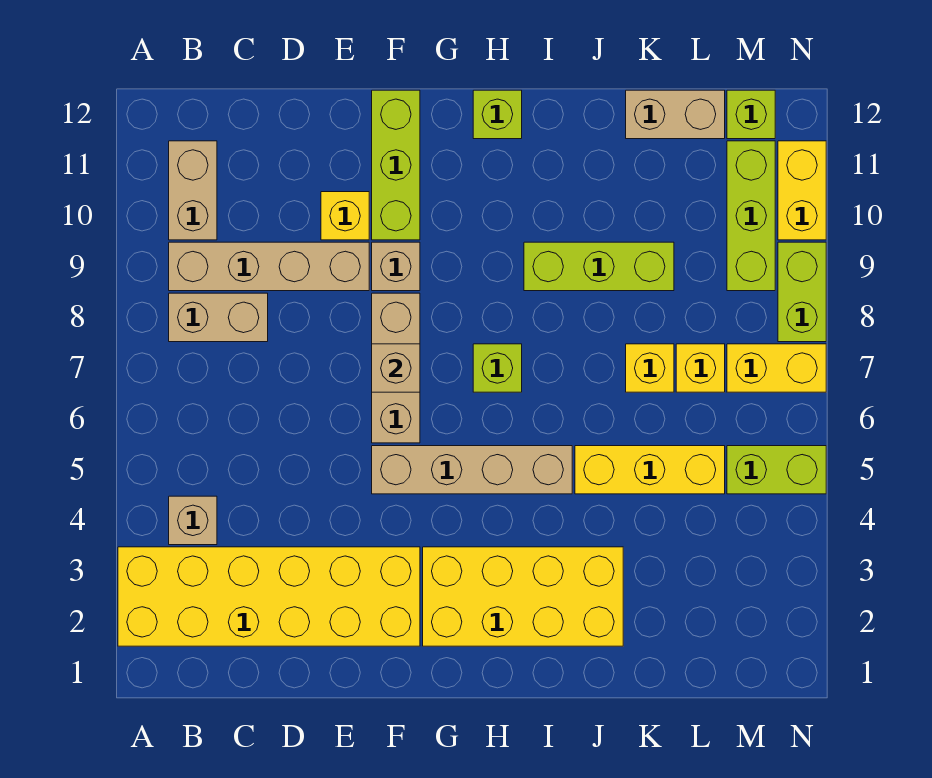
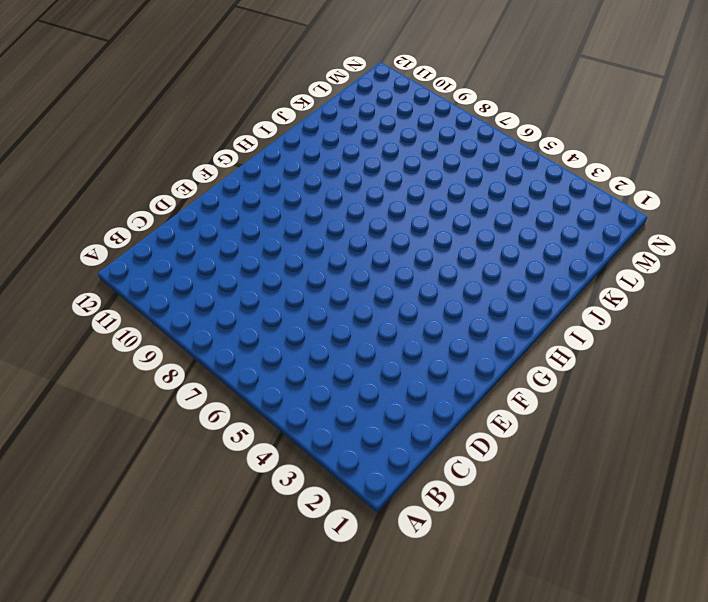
none -> yellow brick A2:F3 level 1
none -> tan brick B4 level 1
none -> tan brick B8:C8 level 1

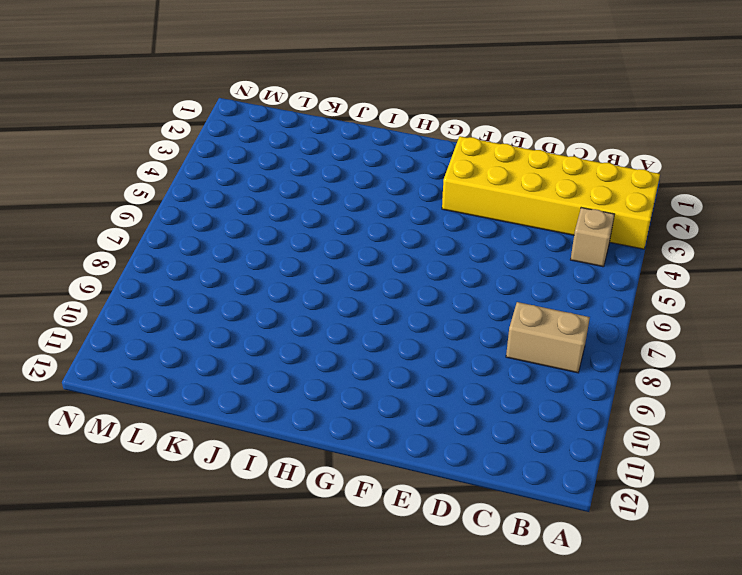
none -> tan brick B9:E9 level 1
none -> tan brick B10:B11 level 1
none -> yellow brick E10 level 1

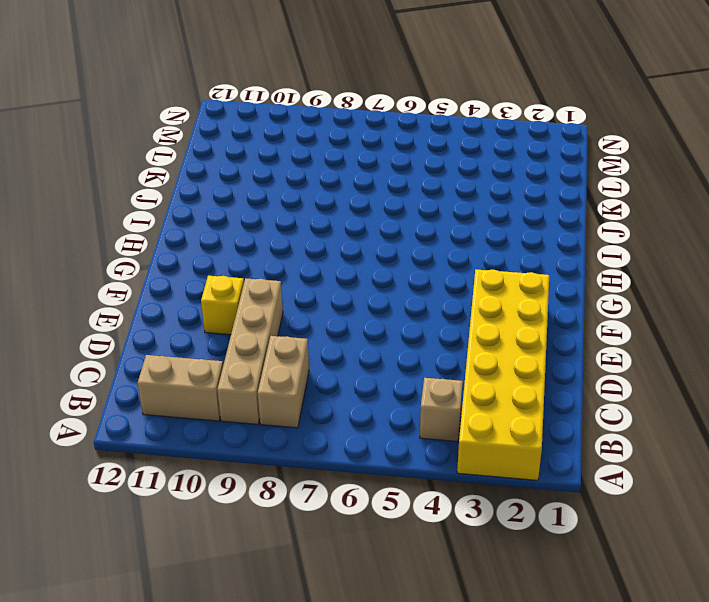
none -> tan brick F5:I5 level 1
none -> tan brick F6:F8 level 1
none -> tan brick F9 level 1

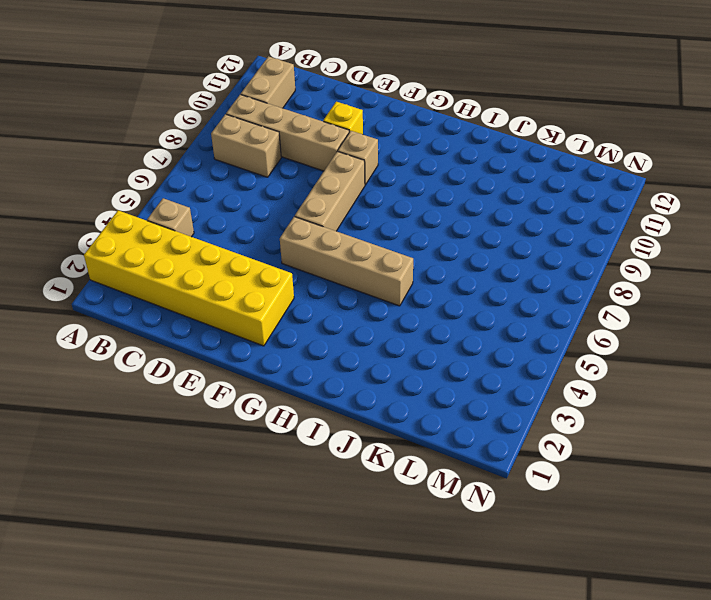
none -> lime brick F10:F12 level 1
none -> yellow brick G2:J3 level 1
none -> lime brick H7 level 1

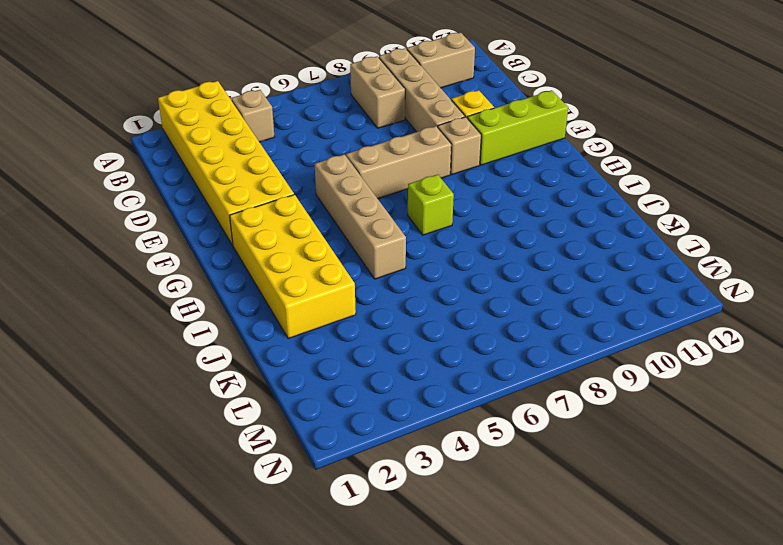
none -> lime brick H12 level 1
none -> lime brick I9:K9 level 1
none -> yellow brick J5:L5 level 1

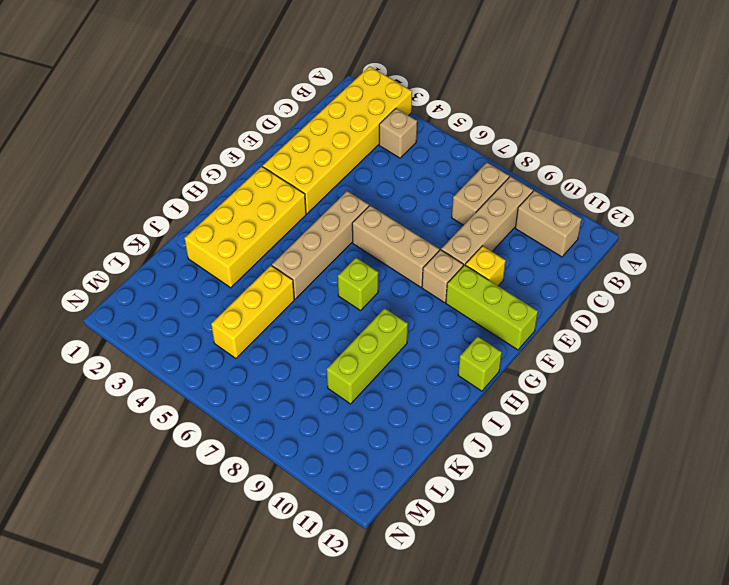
none -> yellow brick K7 level 1
none -> tan brick K12:L12 level 1
none -> yellow brick L7 level 1

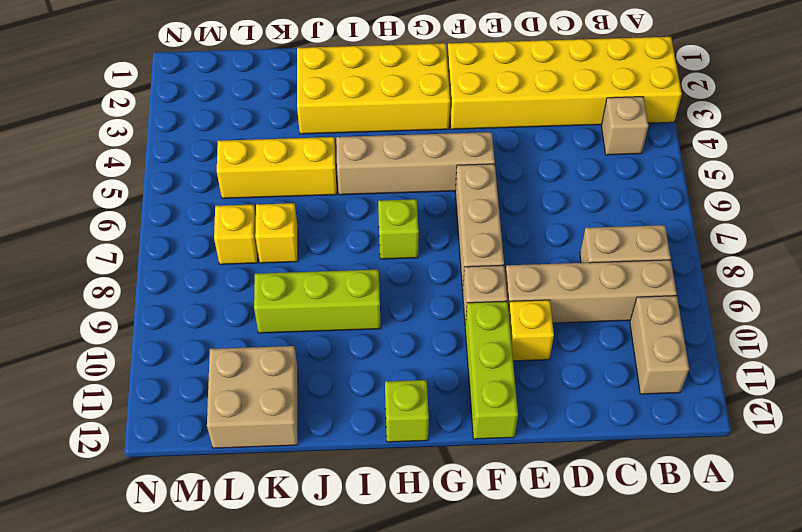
tan brick K11:L12 level 1 -> tan brick K12:L12 level 1
none -> lime brick M5:N5 level 1
none -> yellow brick M7:N7 level 1
none -> lime brick M9:M11 level 1

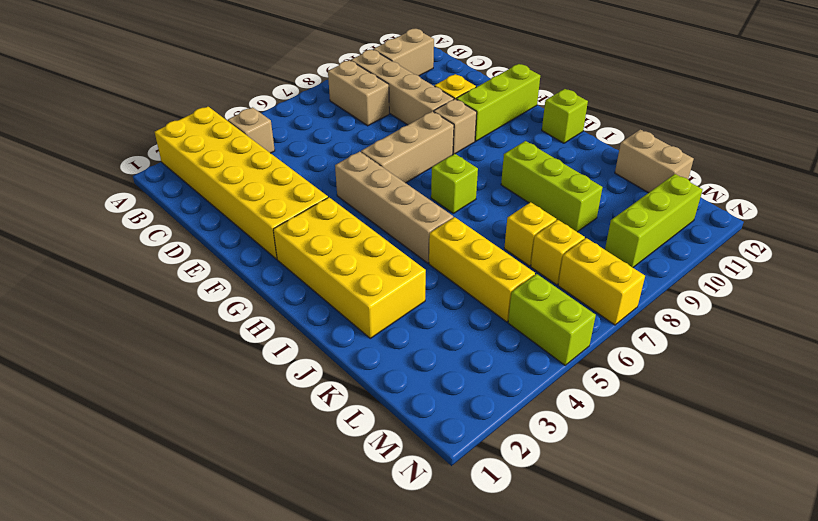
none -> lime brick M12 level 1
none -> lime brick N8:N9 level 1
none -> yellow brick N10:N11 level 1

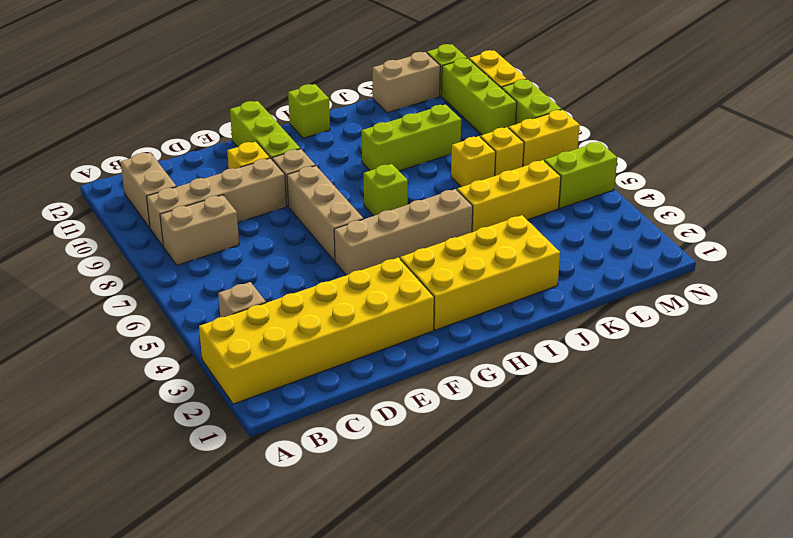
none -> tan brick F7 level 2

